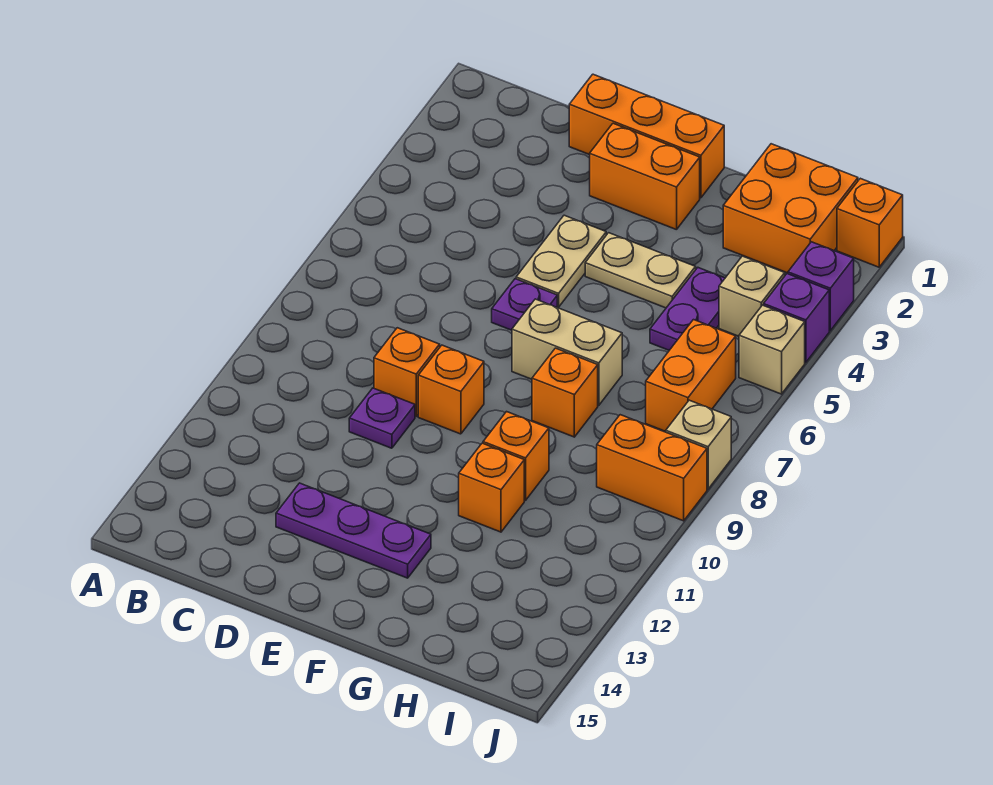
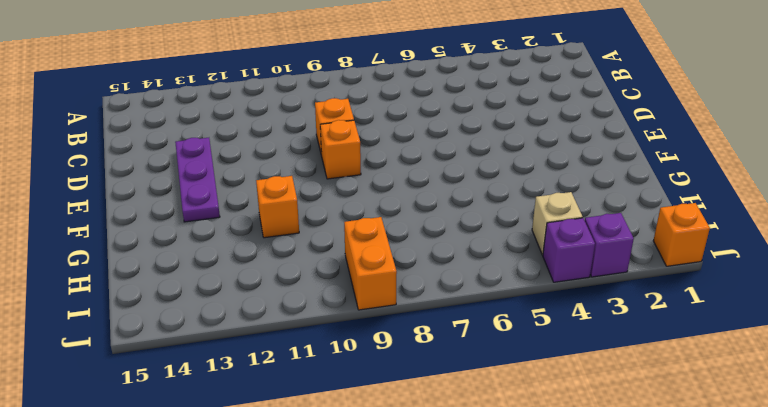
none -> orange brick D1:F1 level 1
none -> purple plate D10 level 1
none -> orange brick E2:F2 level 1

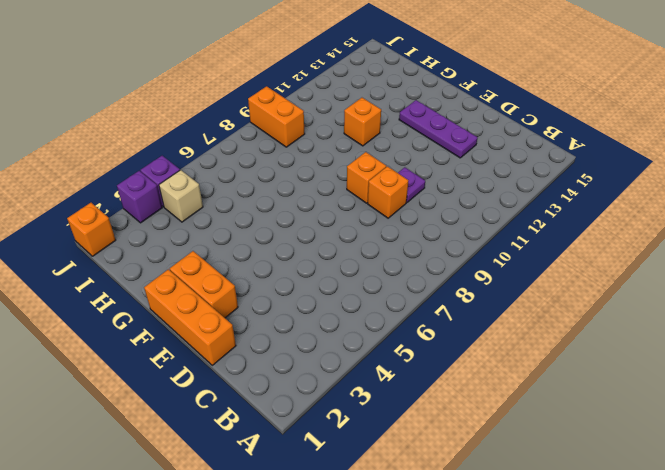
none -> tan plate E4:E5 level 1
none -> purple plate E6 level 1
none -> tan plate F4:G4 level 1

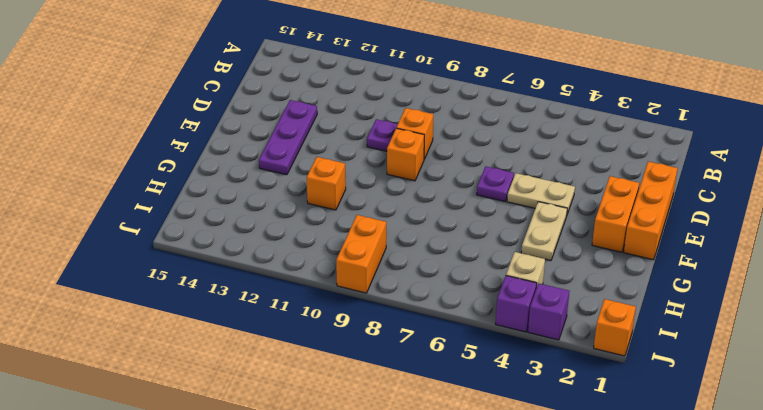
none -> tan brick F7:G7 level 1
none -> orange brick G8 level 1
none -> orange brick G10 level 1

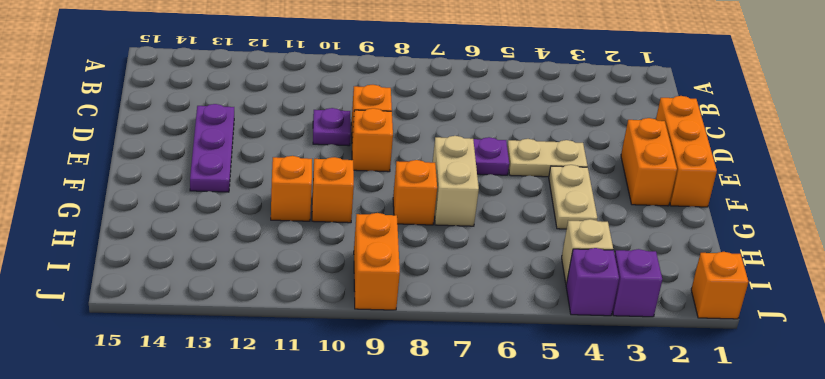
none -> orange brick H1:I2 level 1
none -> purple plate H4:H5 level 1
none -> orange brick I6:I7 level 1

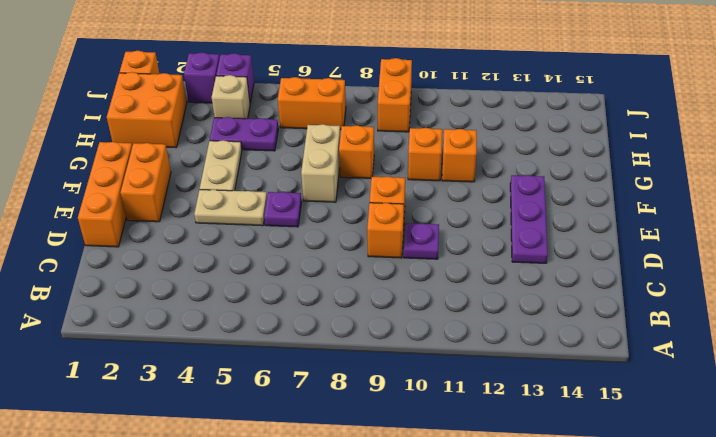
none -> tan brick J5 level 1
none -> tan brick J8 level 1

